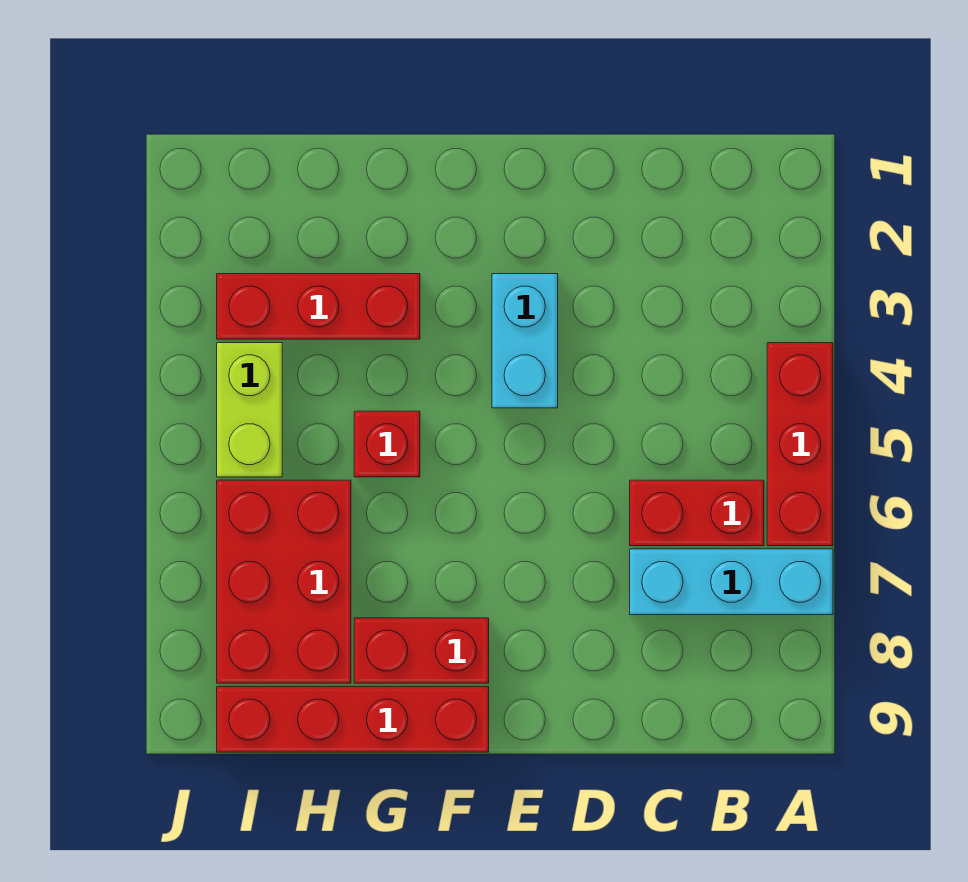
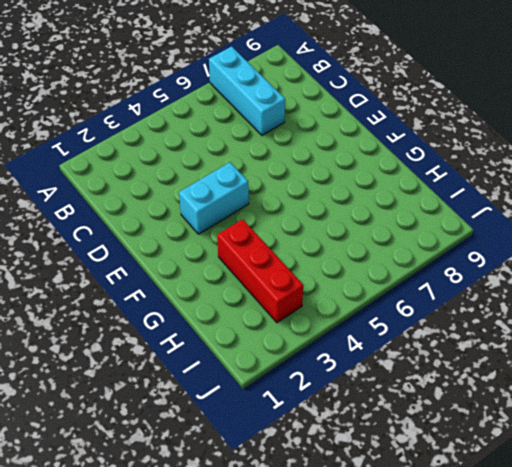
none -> red brick A4:A6 level 1
none -> red brick B6:C6 level 1

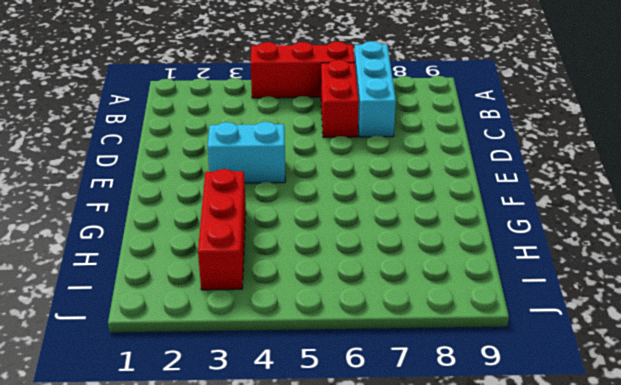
none -> red brick F8:G8 level 1
none -> red brick F9:I9 level 1

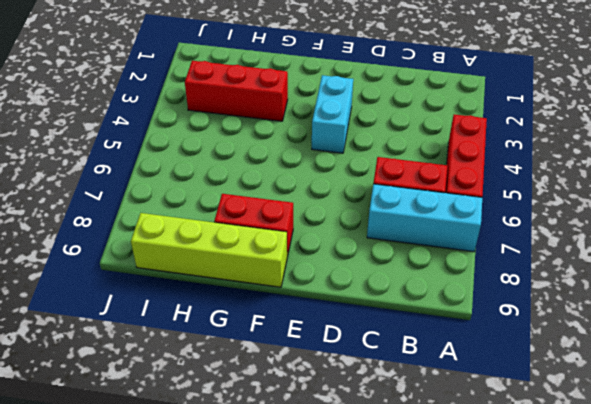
lime brick F9:I9 level 1 -> red brick F9:I9 level 1
none -> red brick G5 level 1
none -> red brick H6:I8 level 1

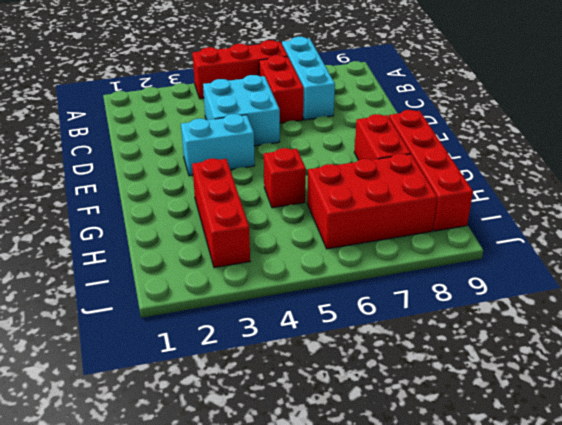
cyan brick C4:D5 level 1 -> none
none -> lime brick I4:I5 level 1

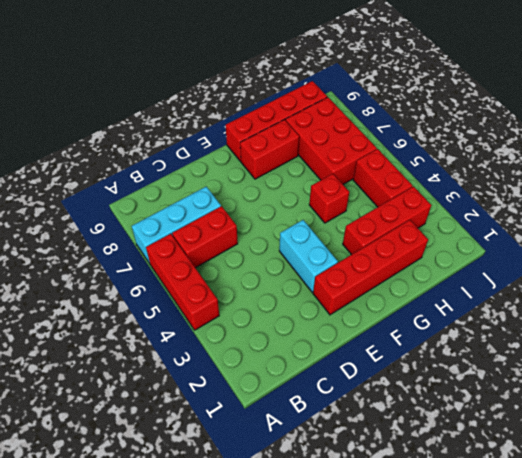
red brick E2:H2 level 1 -> none
red brick I4:I5 level 1 -> lime brick I4:I5 level 1

